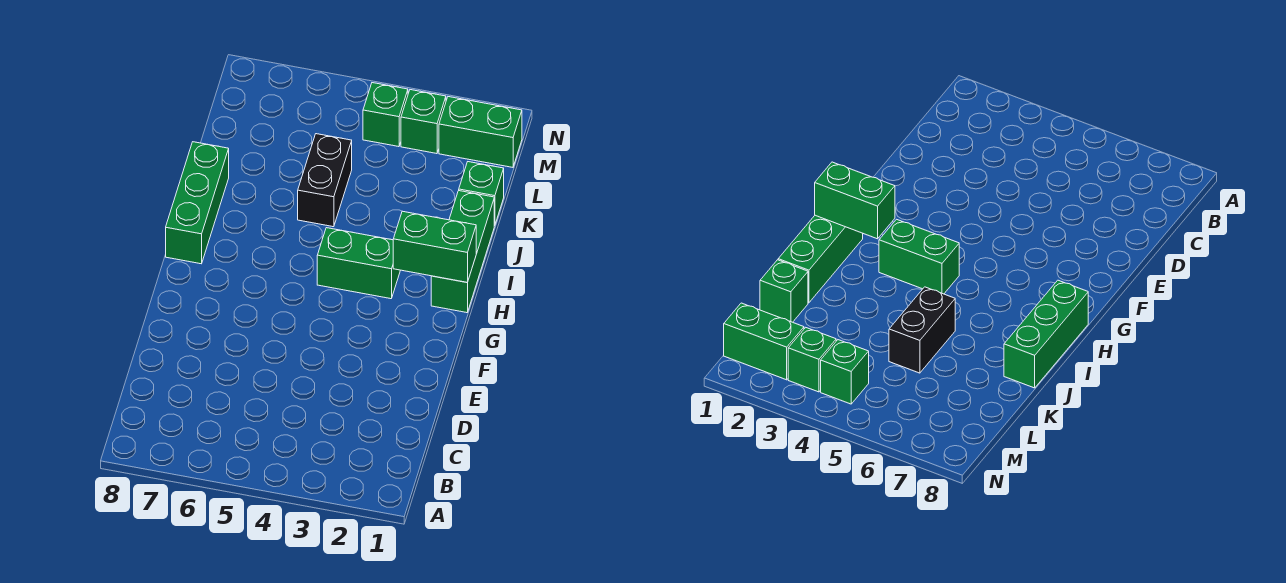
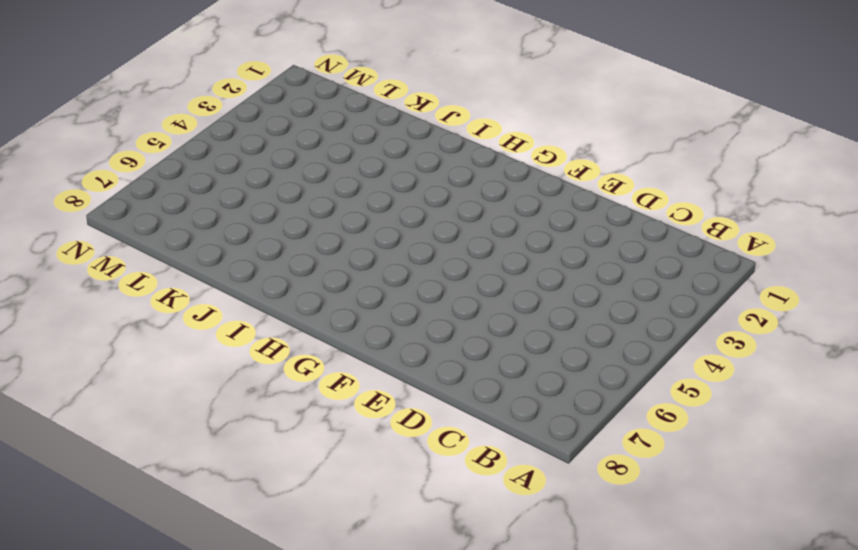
none -> green brick H1:J1 level 1
none -> green brick H3:H4 level 1

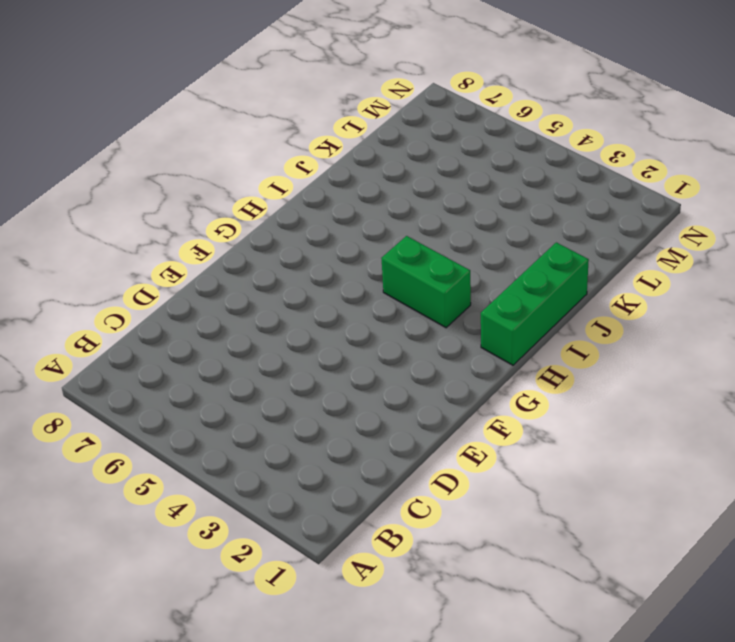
none -> green brick H8:J8 level 1
none -> black brick J5:K5 level 1

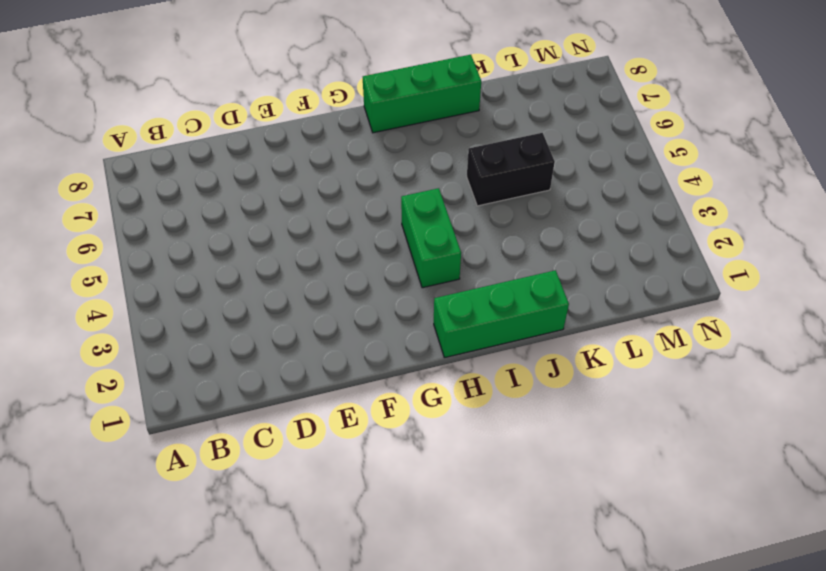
none -> green brick K1 level 1
none -> green brick M1:M2 level 1

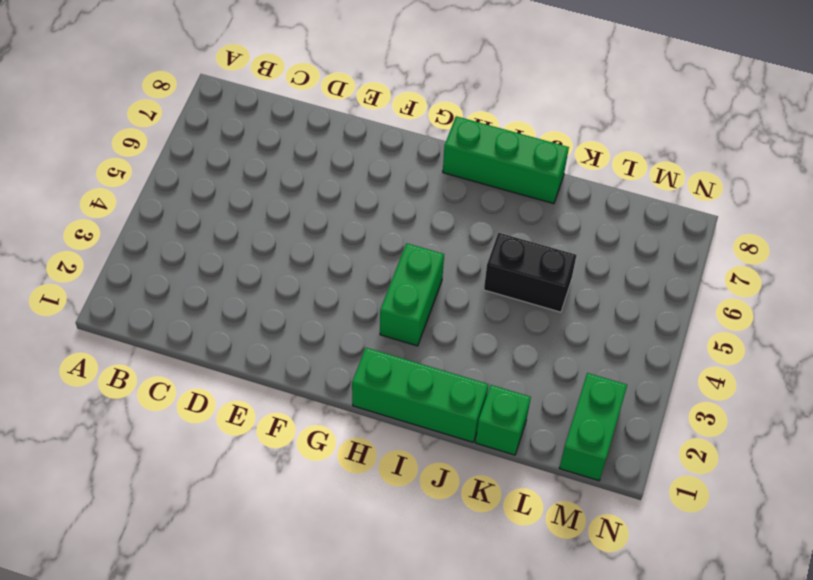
none -> green brick M3 level 1
none -> green brick M4 level 1

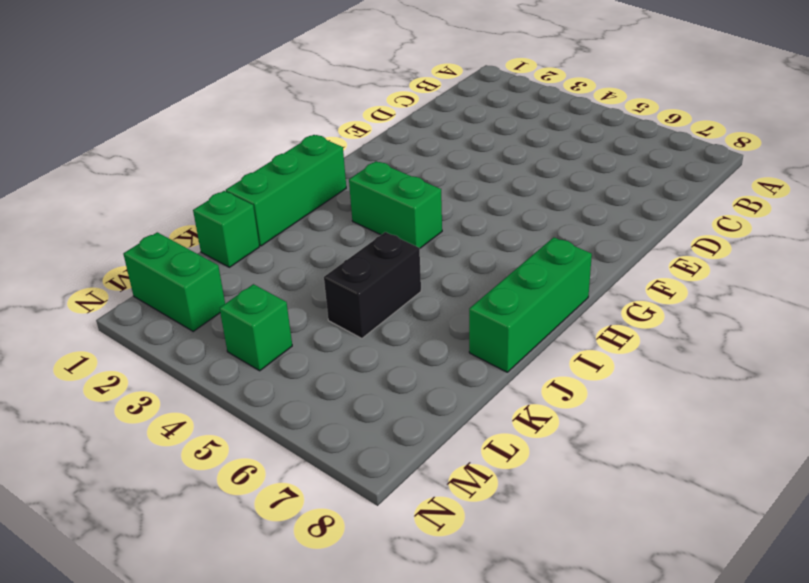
none -> green brick M3 level 1
none -> green brick H1:H2 level 2

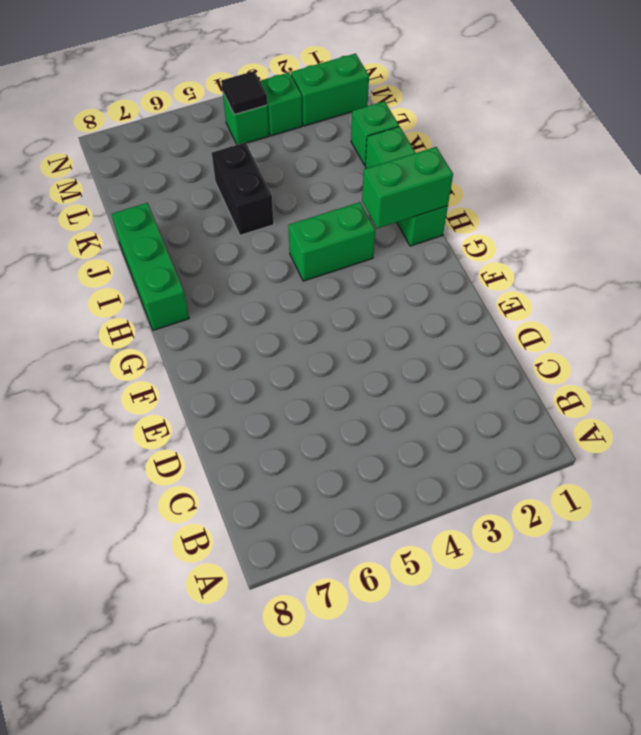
black tile M4 level 2 -> none

